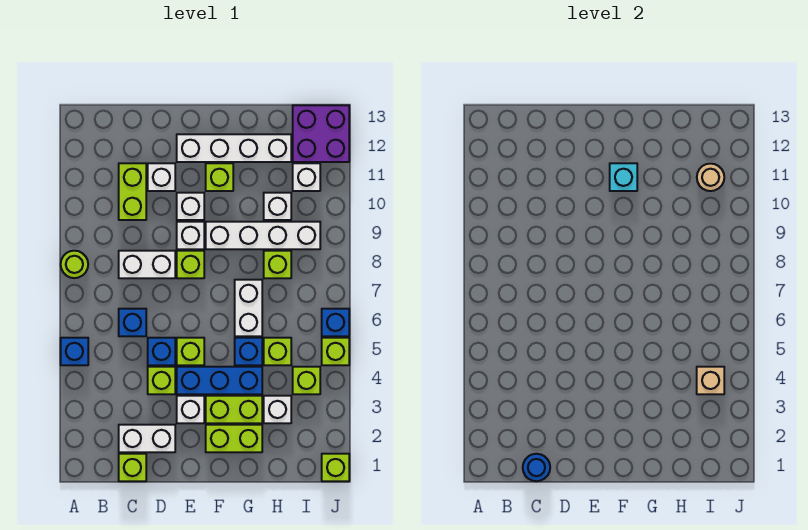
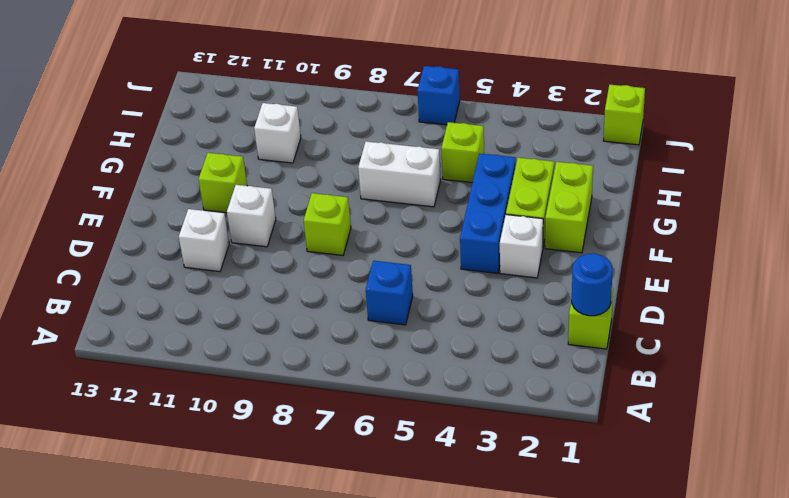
none -> blue brick A5 level 1
none -> lime round brick A8 level 1
none -> white brick C2:D2 level 1
none -> white brick C8:D8 level 1

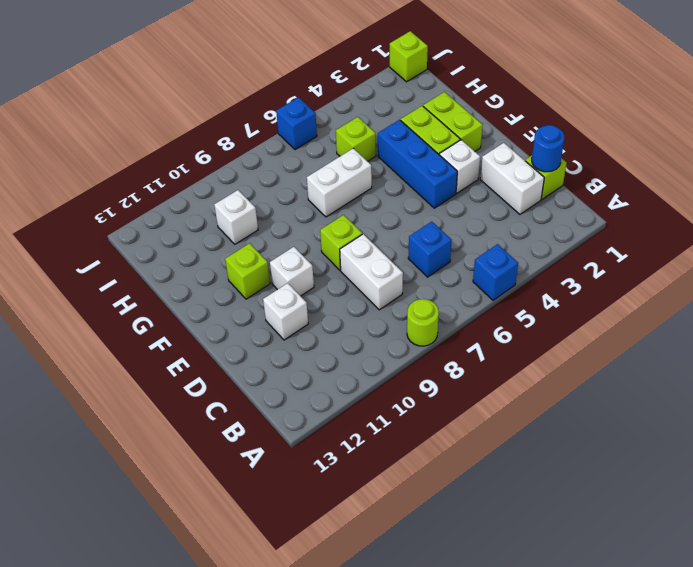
none -> lime brick C10:C11 level 1
none -> lime brick D4 level 1
none -> blue brick D5 level 1
none -> lime brick E5 level 1

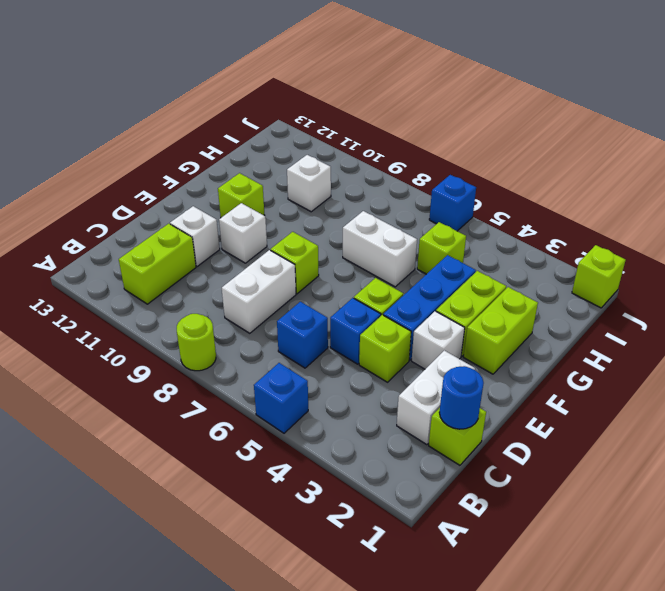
lime brick B11:C11 level 1 -> lime brick C10:C11 level 1
none -> white brick E9 level 1
none -> white brick E12:H12 level 1
none -> white brick F9:I9 level 1
none -> blue brick G5 level 1

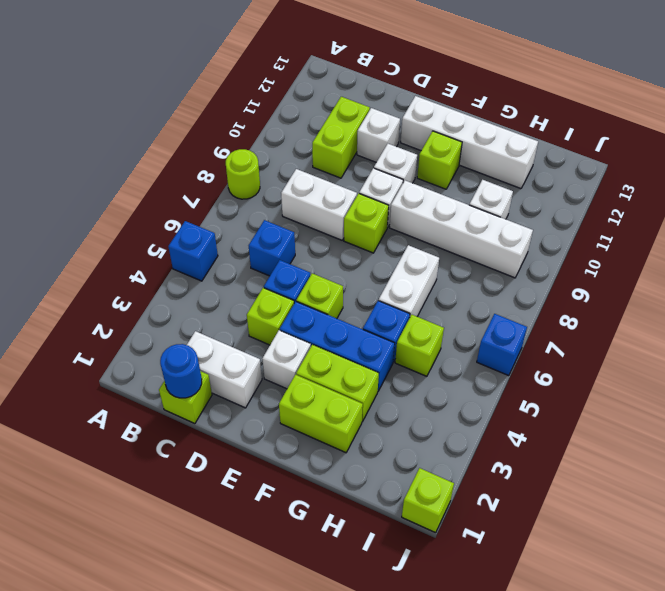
none -> white brick H3 level 1
none -> lime brick H8 level 1
none -> lime brick I4 level 1
none -> white brick I11 level 1

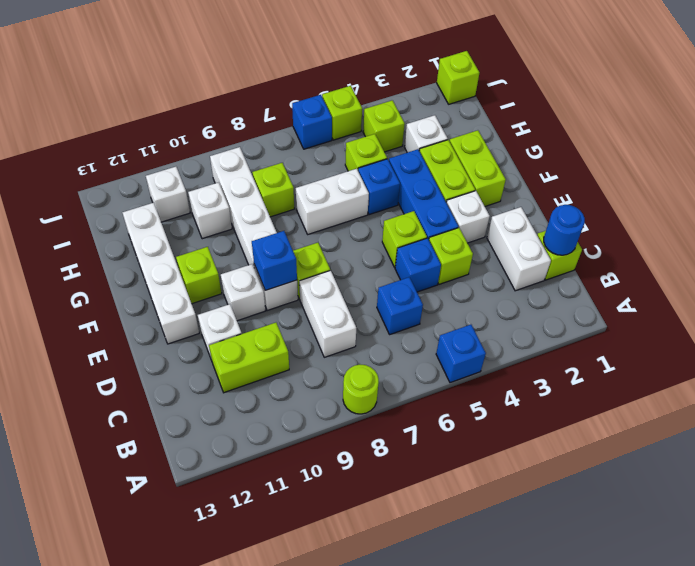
blue brick E9 level 2 -> none
none -> purple brick I12:J13 level 1
none -> cyan brick F11 level 2
none -> tan brick I4 level 2
none -> tan round brick I11 level 2

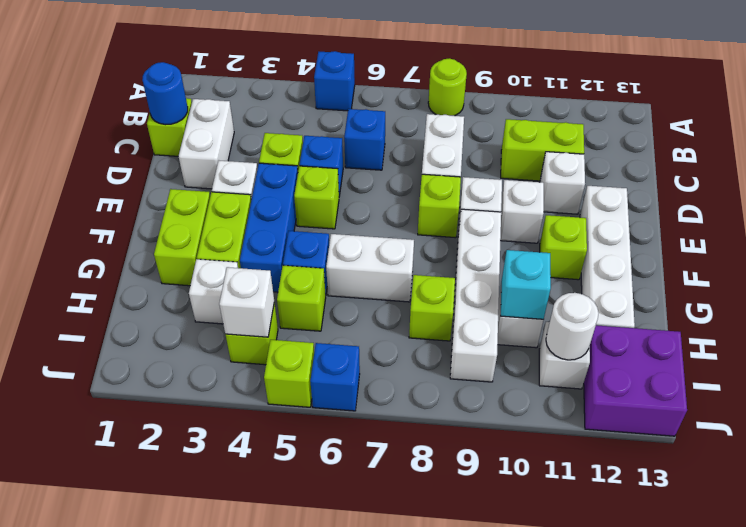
cyan brick H10 level 2 -> cyan brick F11 level 2
white brick I4 level 2 -> tan brick I4 level 2
white round brick I11 level 2 -> tan round brick I11 level 2
none -> lime brick J1 level 1

